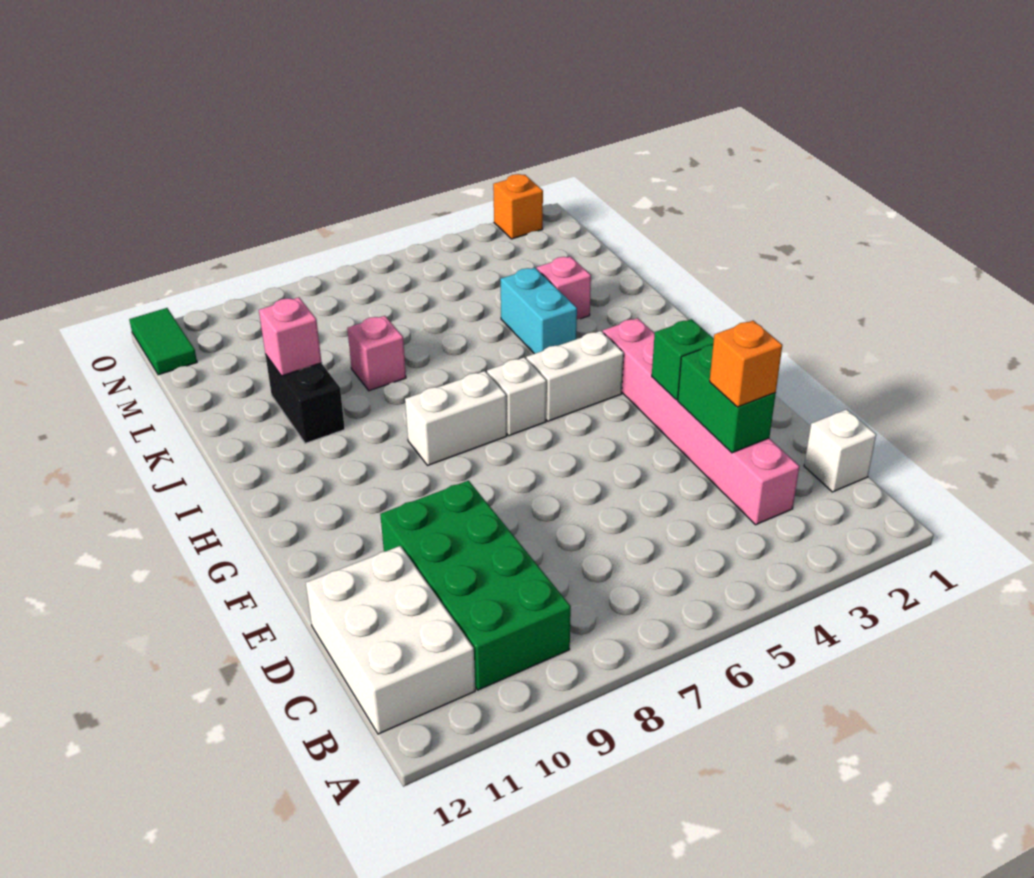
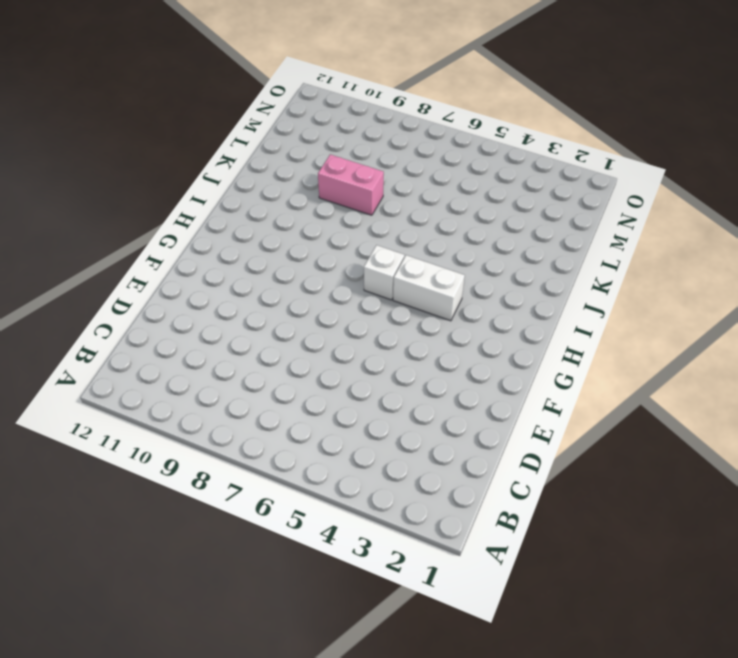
pink brick K8:K9 level 1 -> pink brick K8 level 1
none -> green brick B9:E10 level 1
none -> white brick B11:D12 level 1
none -> white brick C1 level 1

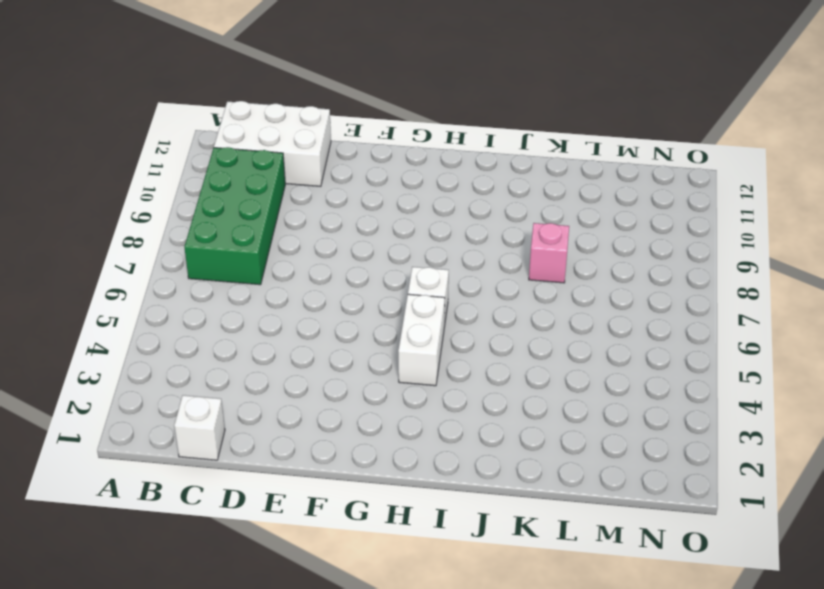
green brick B7:C10 level 1 -> green brick B9:E10 level 1
none -> pink brick C3:H3 level 1
none -> white brick H7:H8 level 1
none -> cyan brick J4:K4 level 1

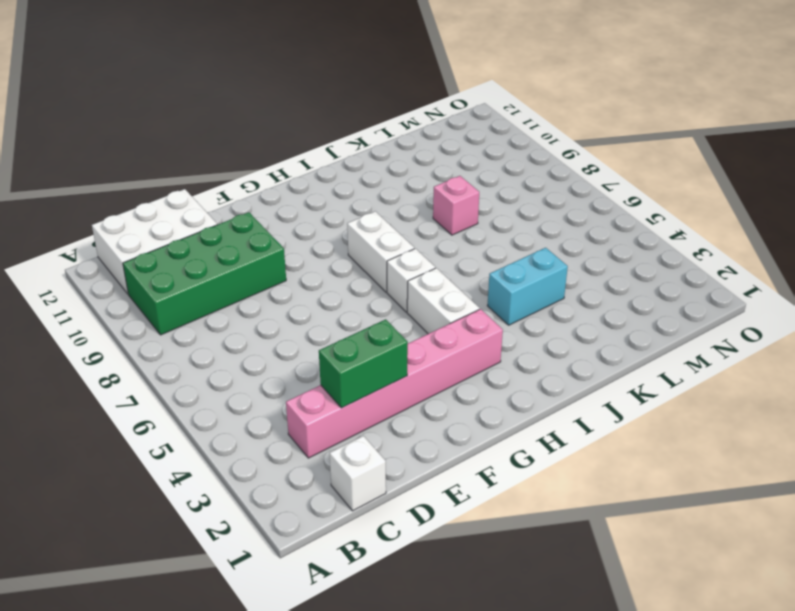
none -> black brick J10:K10 level 1
none -> pink brick K3 level 1
none -> green tile N12:O12 level 1

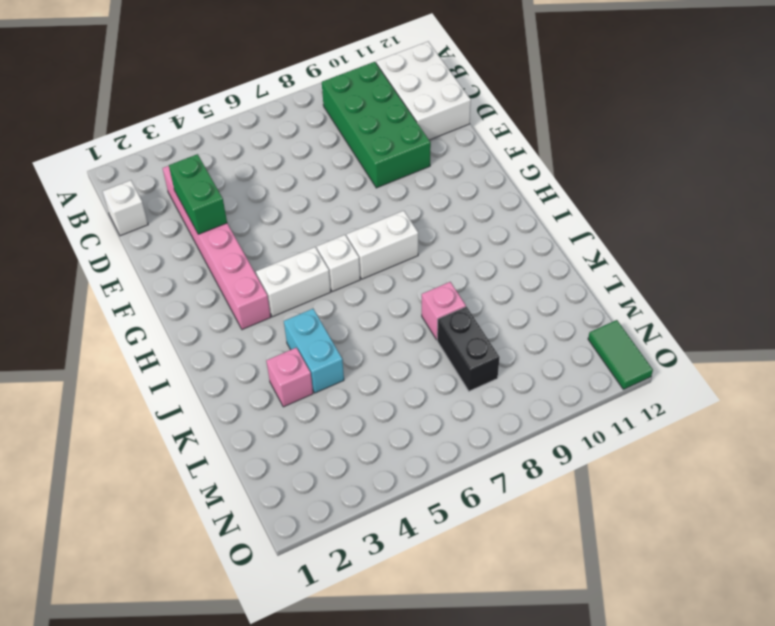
black brick L8:M8 level 1 -> black brick J10:K10 level 1
none -> orange brick O2 level 1
none -> green brick F3 level 2
none -> pink brick K10 level 2

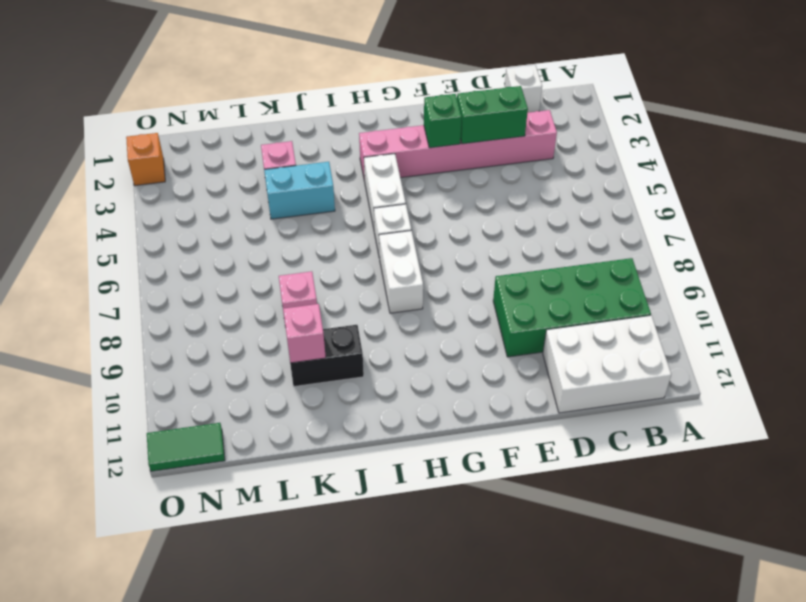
none -> orange brick D3 level 3

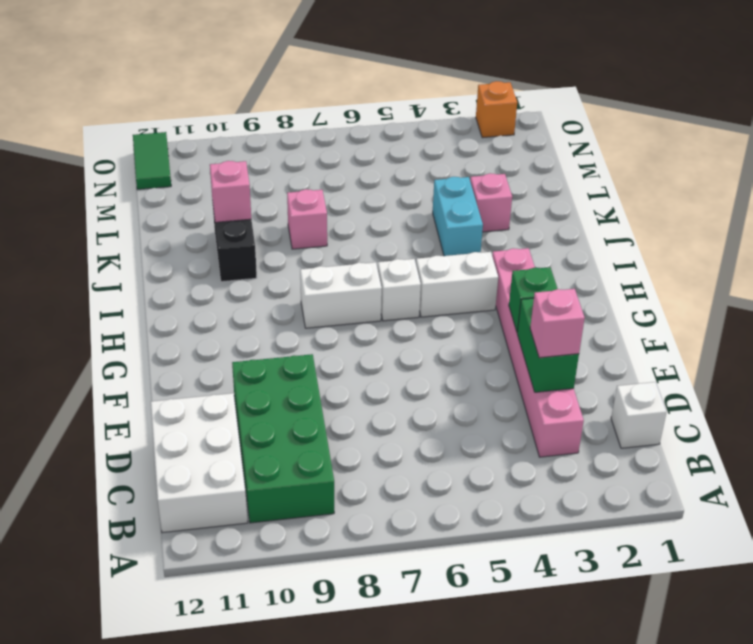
pink brick D3 level 3 -> orange brick D3 level 3

